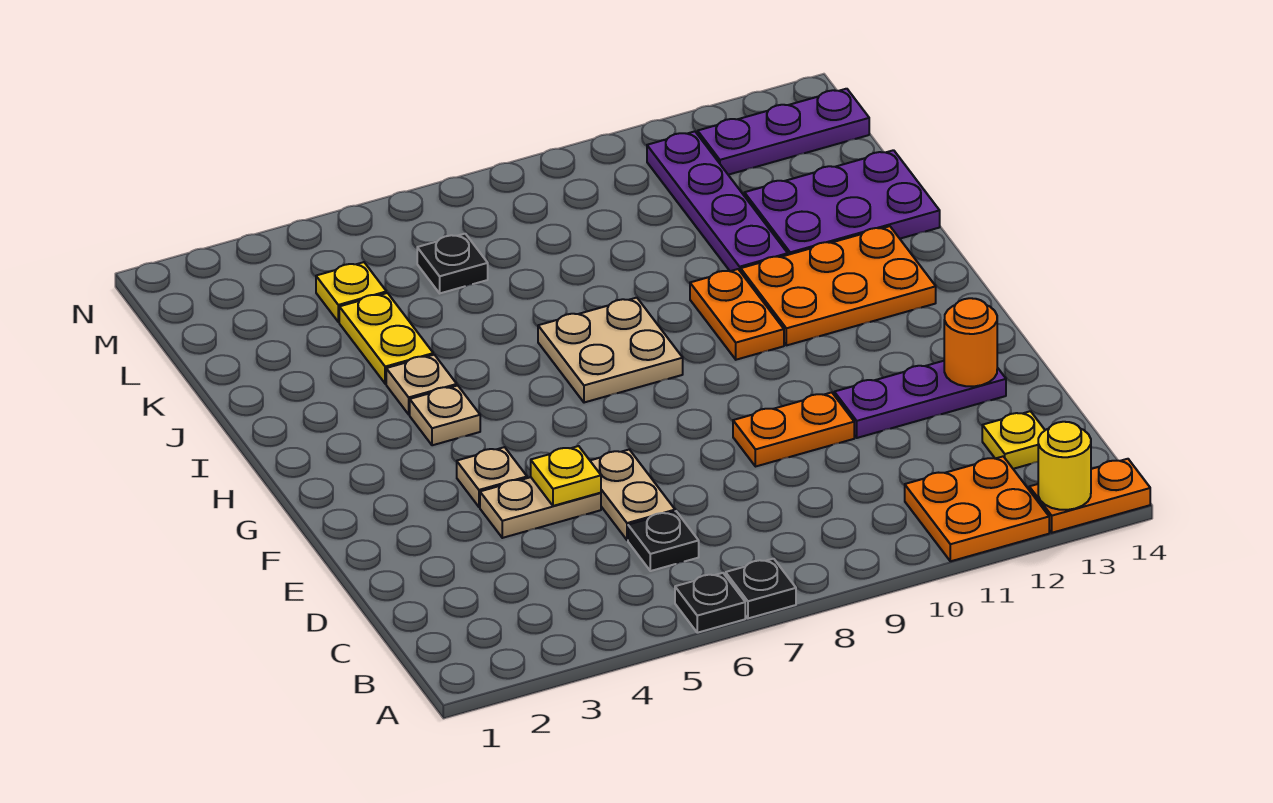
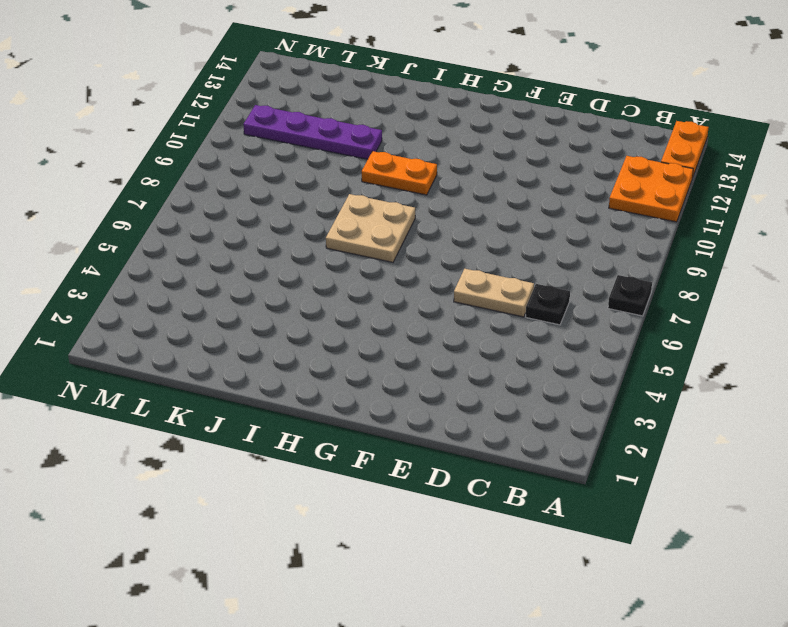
none -> black plate A6 level 1
none -> yellow plate C13 level 1
none -> tan plate E4:E5 level 1

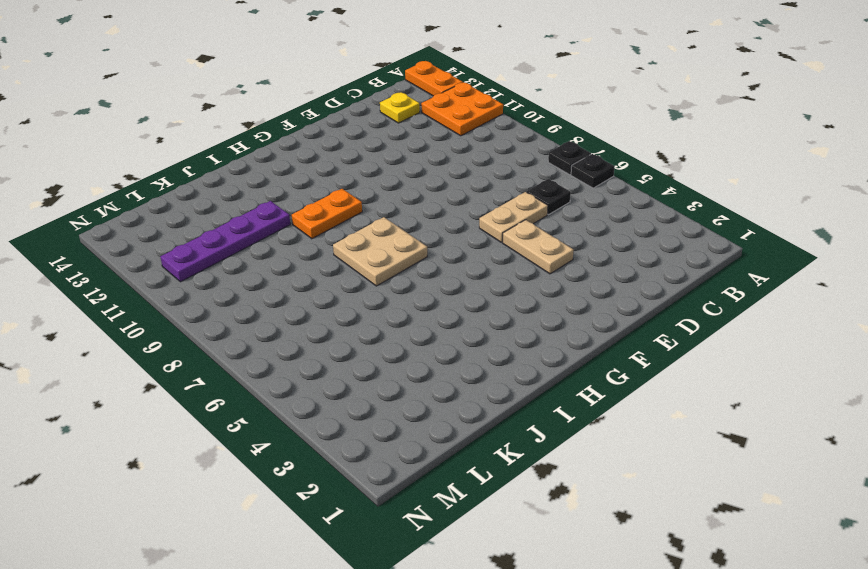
none -> orange plate E9:E10 level 1
none -> purple plate E11:E13 level 1
none -> tan plate F4 level 1

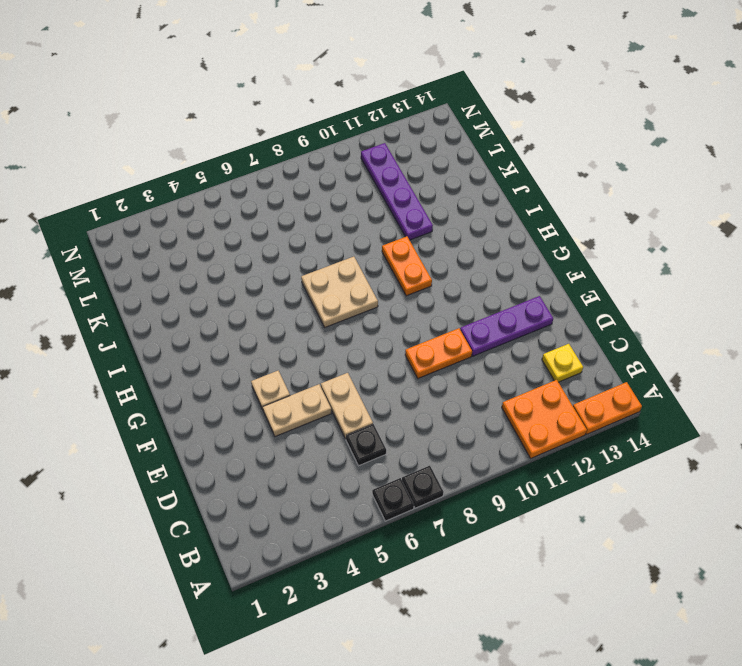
none -> tan plate H4 level 1
none -> orange plate H11:I13 level 1
none -> tan plate I4 level 1

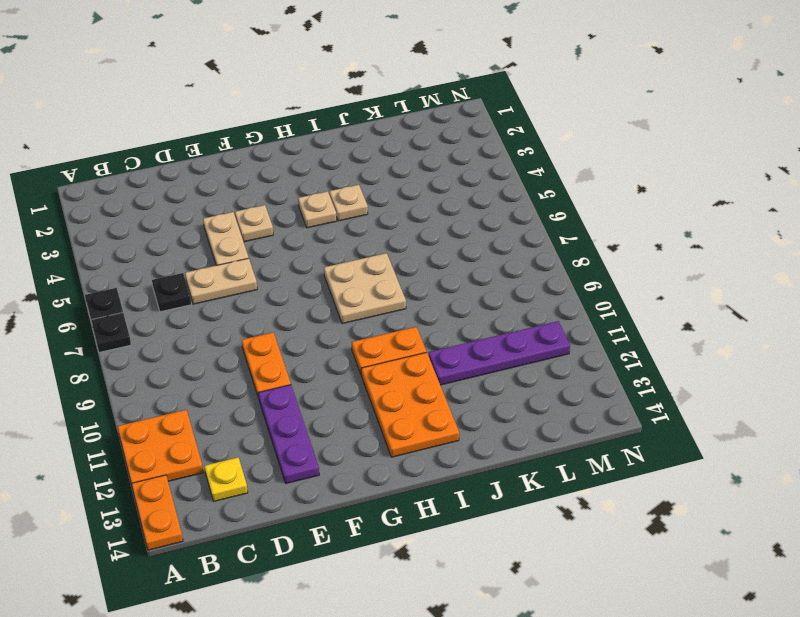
none -> yellow plate J4:K4 level 1
none -> purple plate J12:K14 level 1
none -> yellow plate L4 level 1

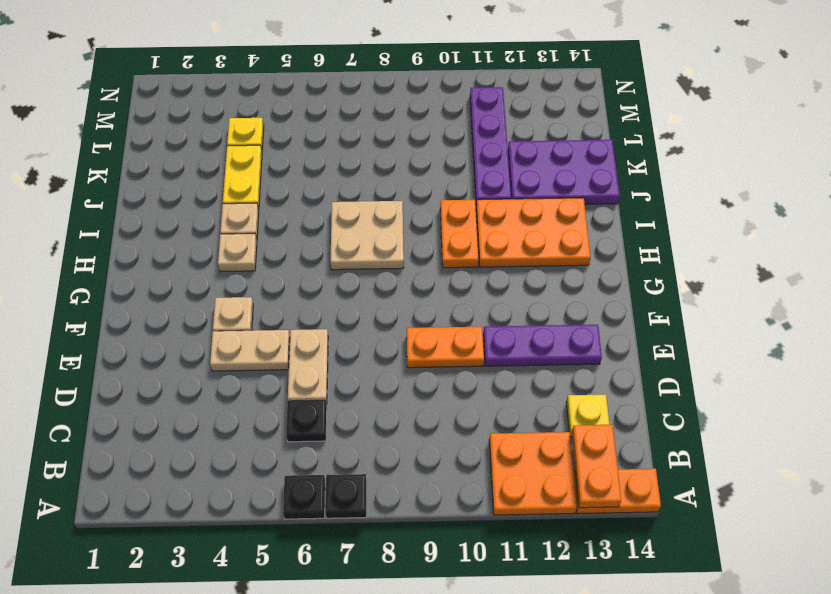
orange plate A13:B13 level 2 -> yellow round brick A13 level 2
none -> black plate L6 level 1
none -> purple plate M12:M14 level 1
none -> yellow plate E5 level 2

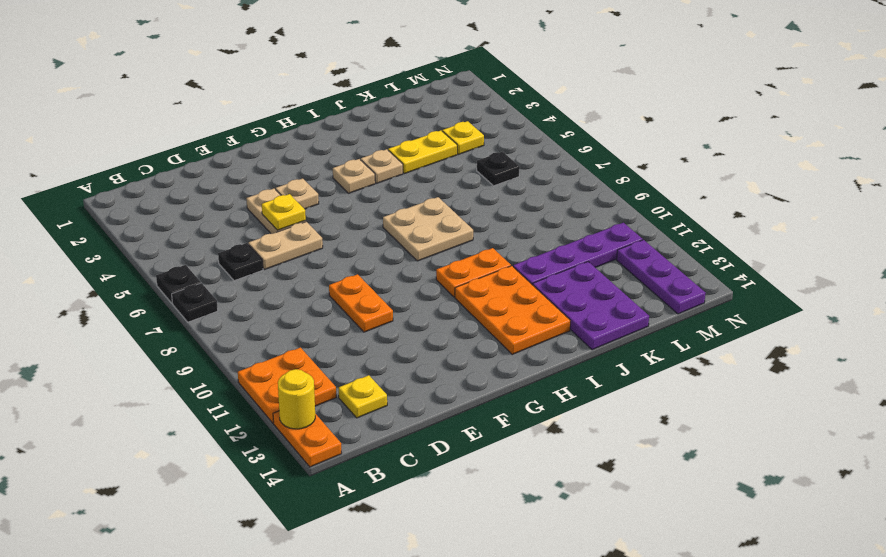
none -> purple plate E11:E13 level 1
none -> orange round brick E13 level 2

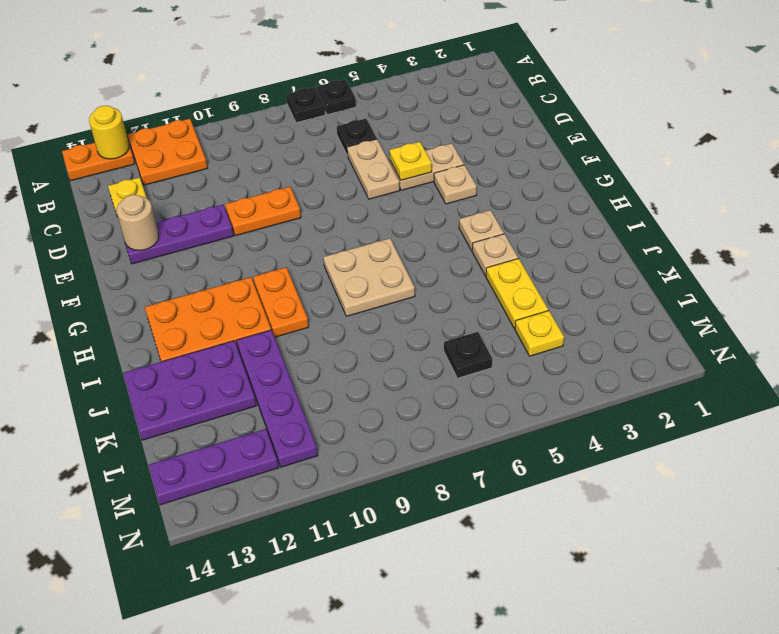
tan round brick E13 level 2 -> orange round brick E13 level 2

